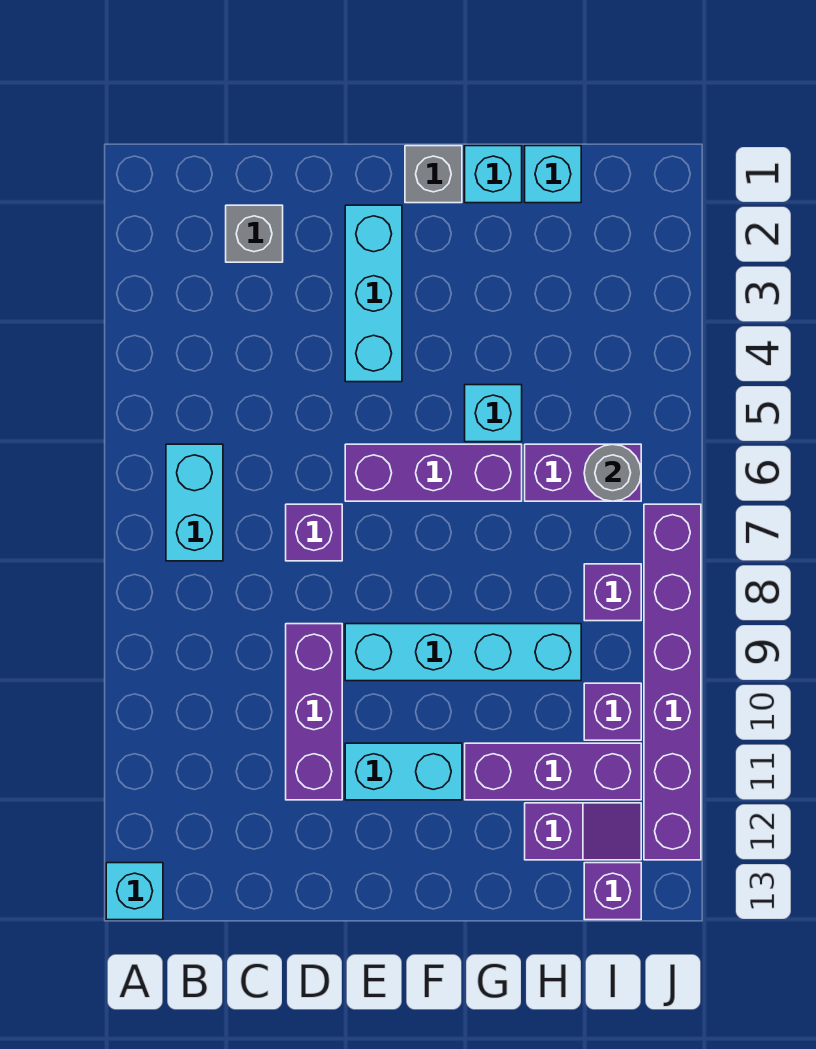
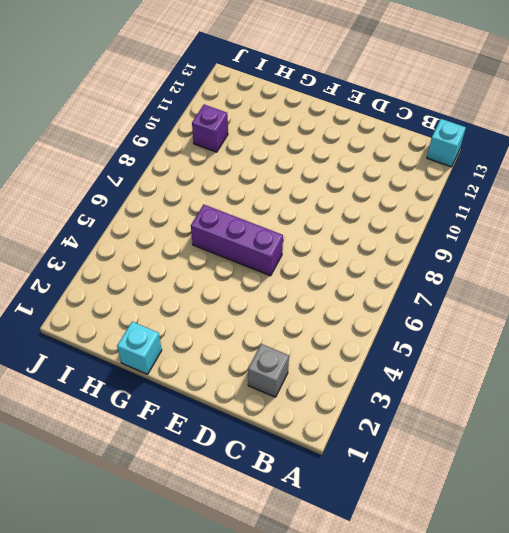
none -> cyan brick B6:B7 level 1
none -> purple brick D7 level 1
none -> purple brick D9:D11 level 1

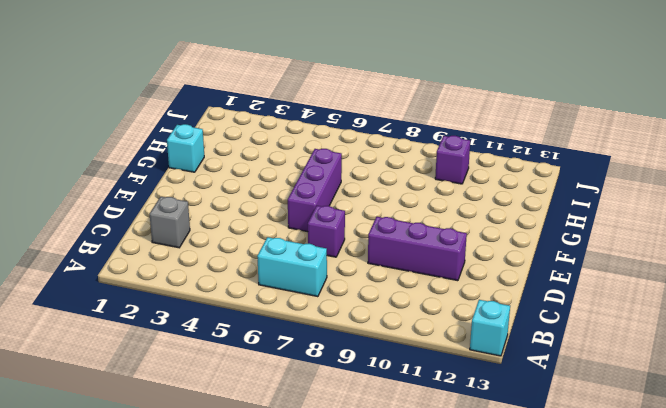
none -> cyan brick E2:E4 level 1
none -> cyan brick E9:H9 level 1
none -> cyan brick E11:F11 level 1

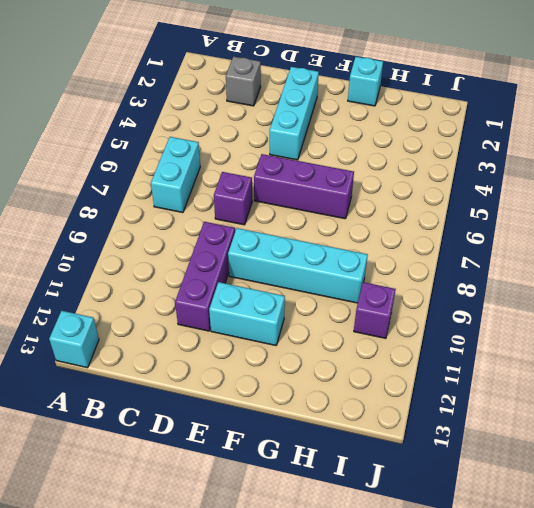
none -> grey brick F1 level 1
none -> cyan brick G5 level 1
none -> purple brick G11:I11 level 1

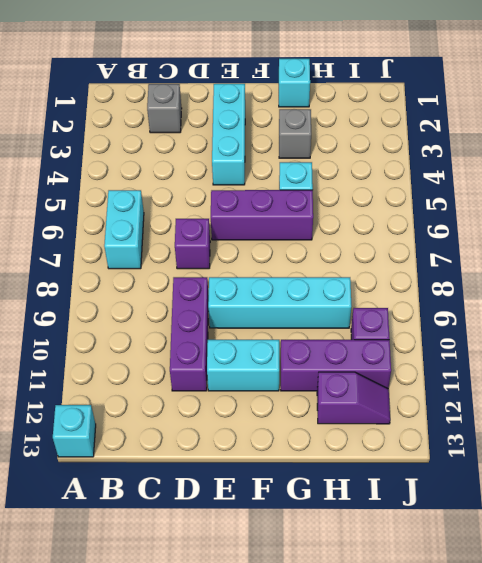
grey brick G3 level 1 -> grey brick F1 level 1
none -> cyan brick H1 level 1
none -> purple brick H6:I6 level 1
none -> purple brick I8 level 1

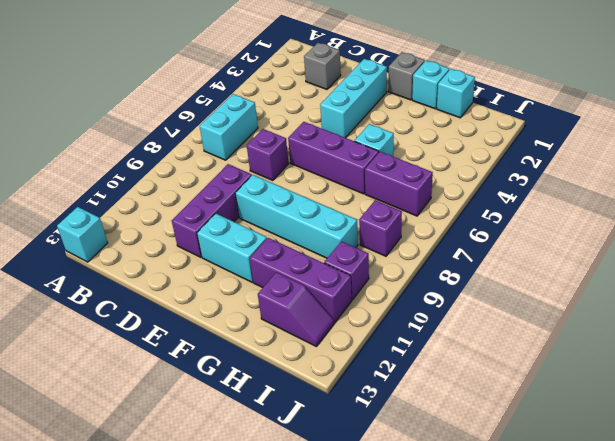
none -> purple brick I13 level 1
none -> purple brick J7:J12 level 1
none -> grey round brick I6 level 2

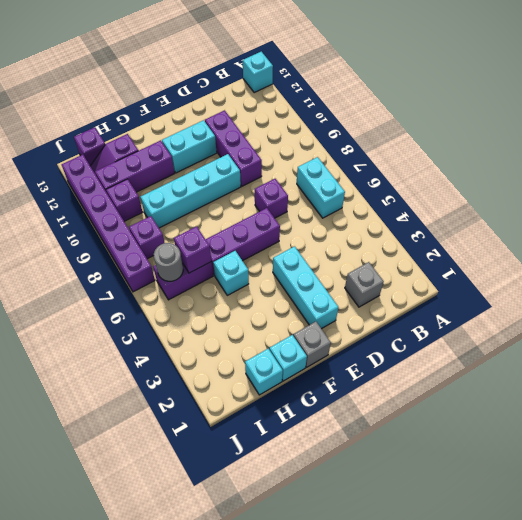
purple brick H6 level 2 -> none

